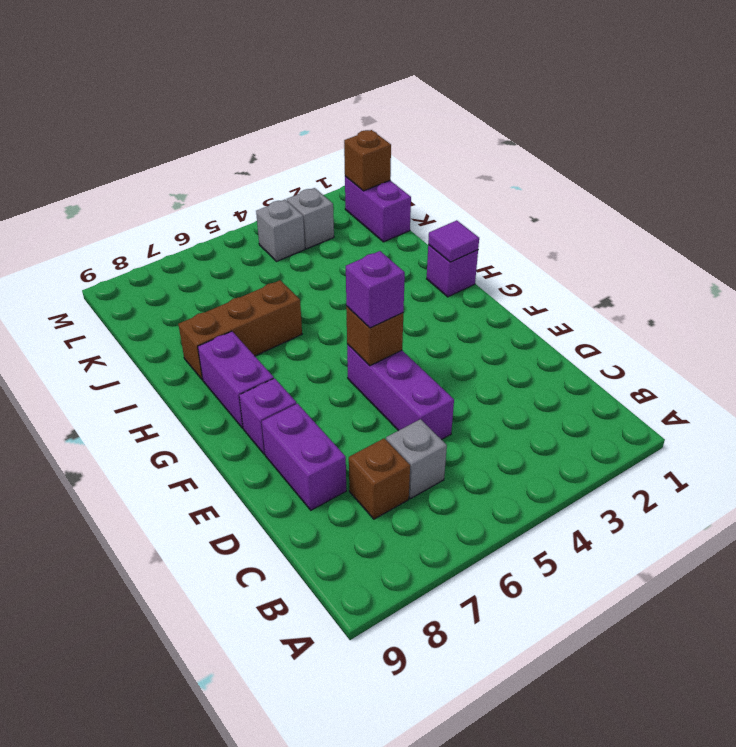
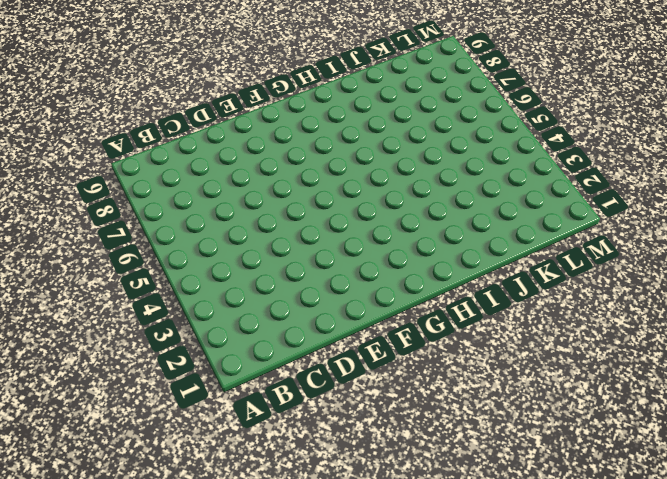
none -> grey brick C6 level 1
none -> brown brick C7 level 1
none -> purple brick D5:F5 level 1

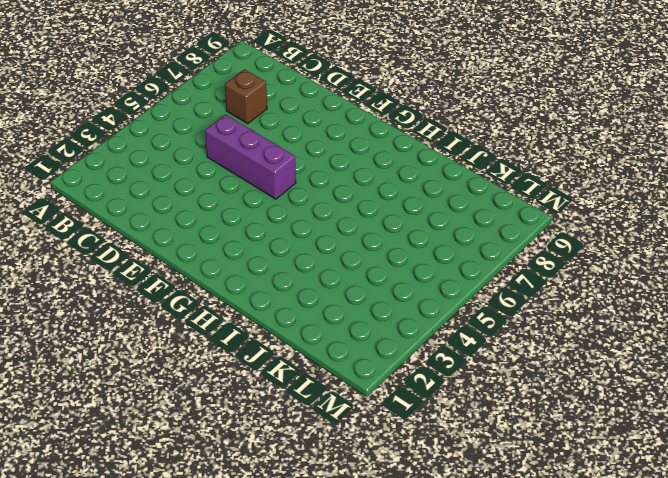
none -> grey brick C6 level 1
none -> purple brick D8:E8 level 1
none -> purple brick F8 level 1

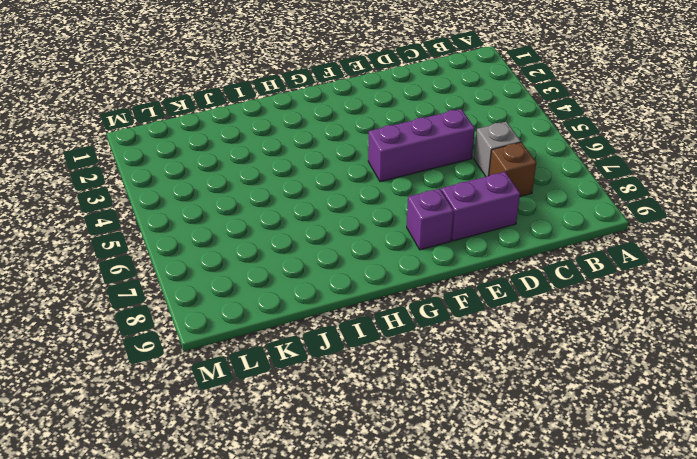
none -> purple brick G8:H8 level 1
none -> purple brick H1 level 1
none -> brown brick I6:I8 level 1

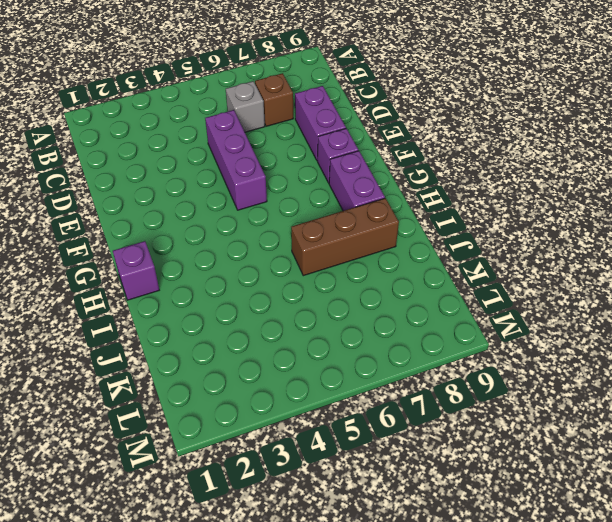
none -> purple brick K1:L1 level 1
none -> grey brick L3 level 1
none -> grey brick L4 level 1

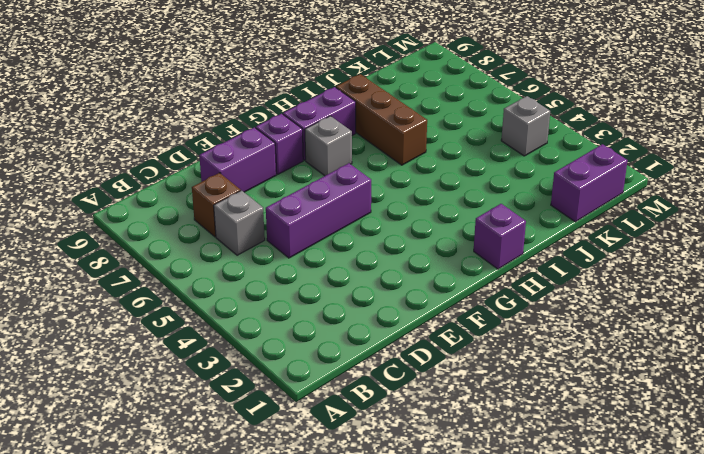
grey brick G7 level 1 -> grey brick L3 level 1
none -> brown brick F5 level 2
none -> purple tile H1 level 2
none -> brown brick L1 level 2

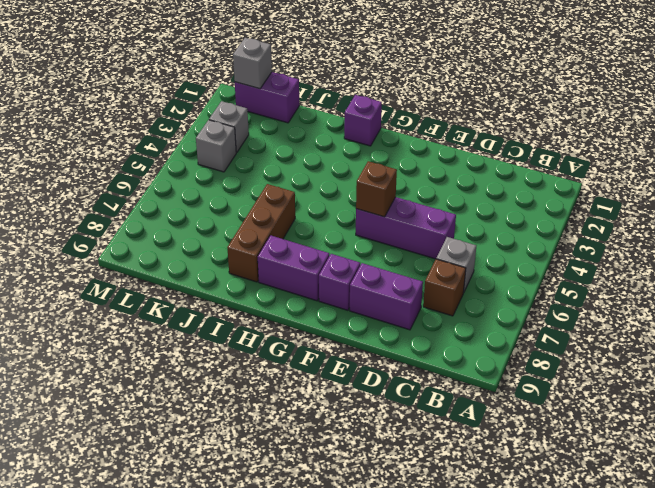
grey brick L1 level 2 -> brown brick L1 level 2
none -> purple tile H1 level 2
none -> purple brick F5 level 3

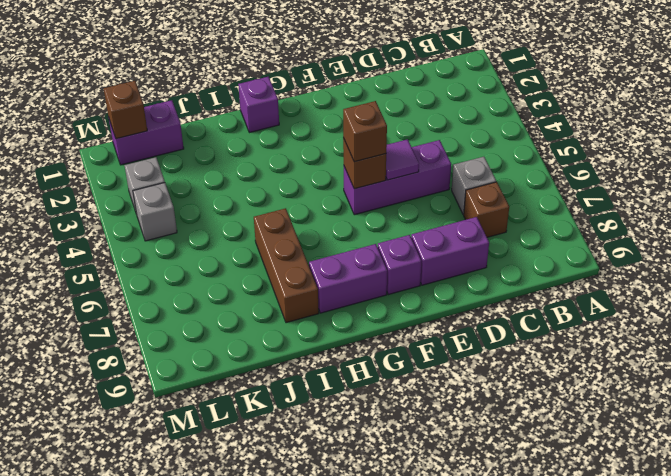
purple tile E5 level 2 -> purple tile H1 level 2
brown brick F5 level 3 -> purple brick F5 level 3

